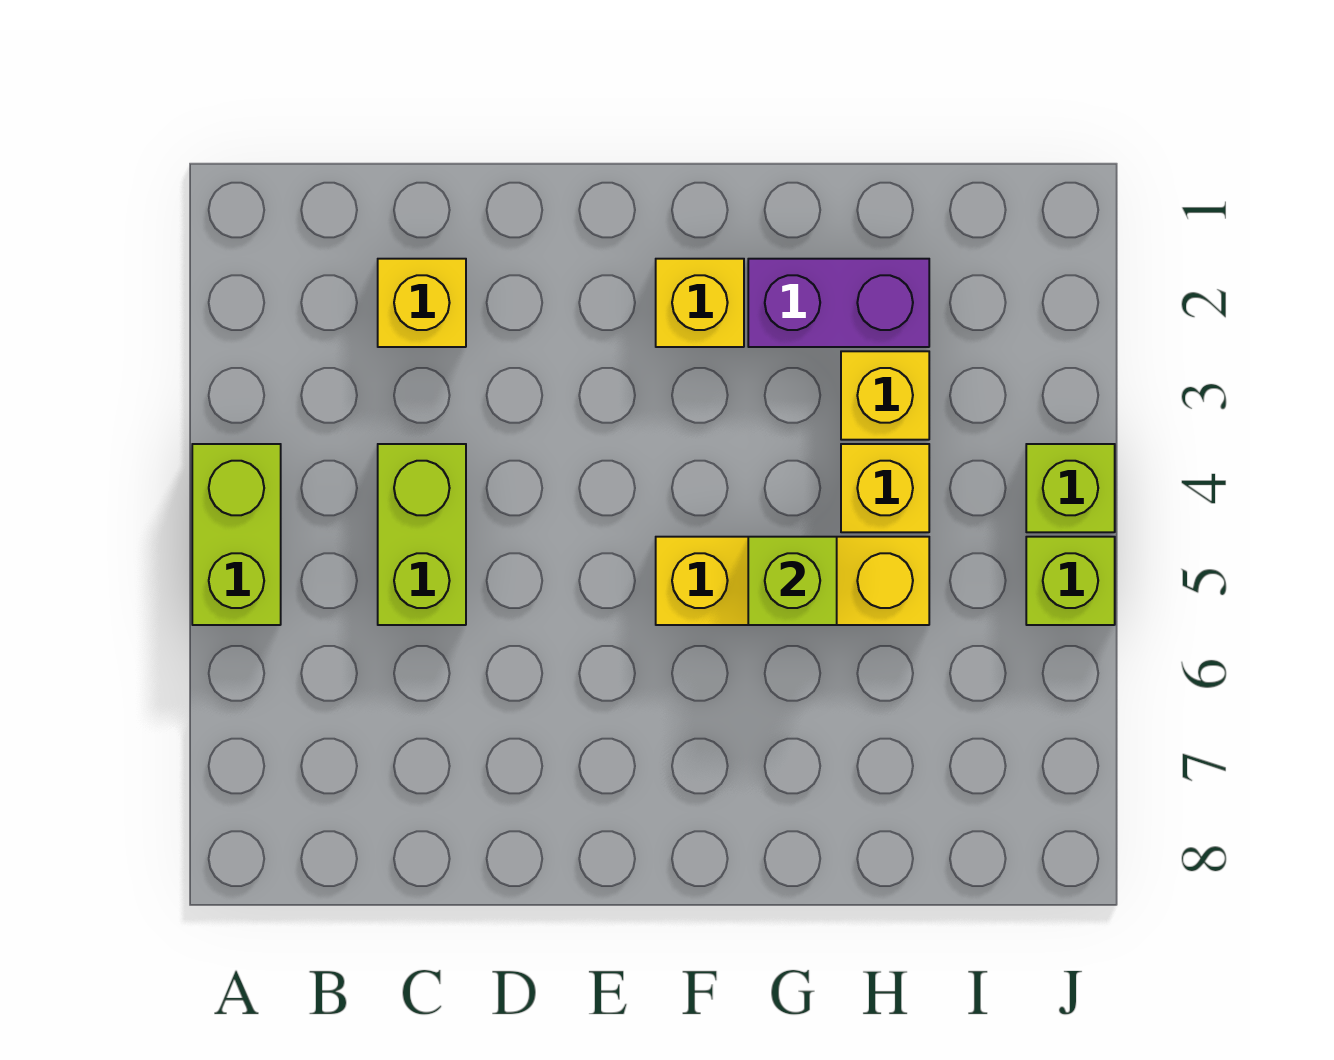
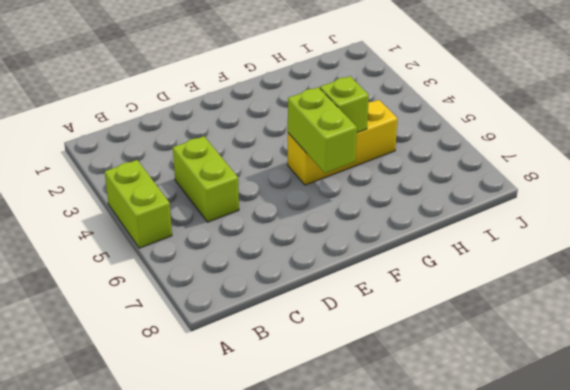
lime brick F5:F6 level 2 -> none
none -> yellow brick C2 level 1
none -> yellow brick F2 level 1

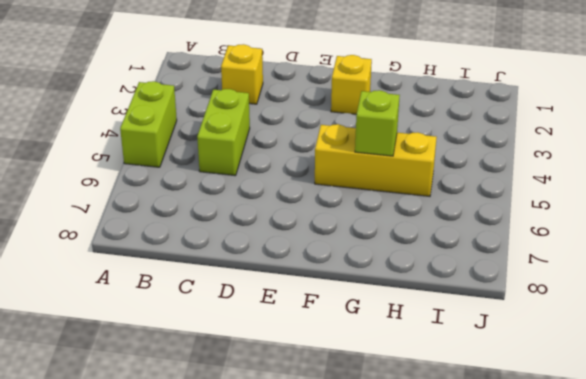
none -> purple brick G2:H2 level 1
none -> yellow brick H3 level 1

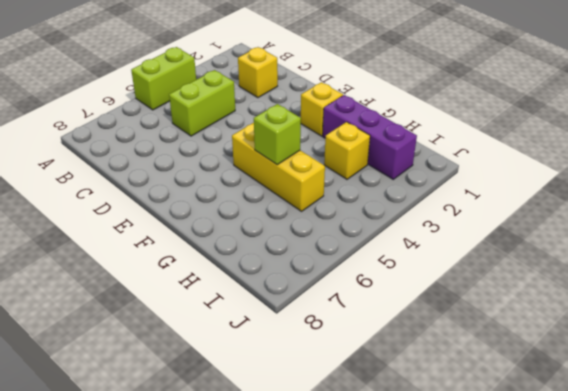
purple brick G2:I2 level 1 -> purple brick G2:H2 level 1
none -> yellow brick H4 level 1
none -> lime brick J4 level 1

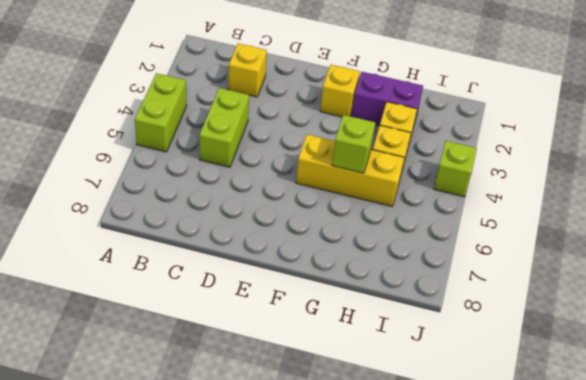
none -> lime brick J5 level 1

